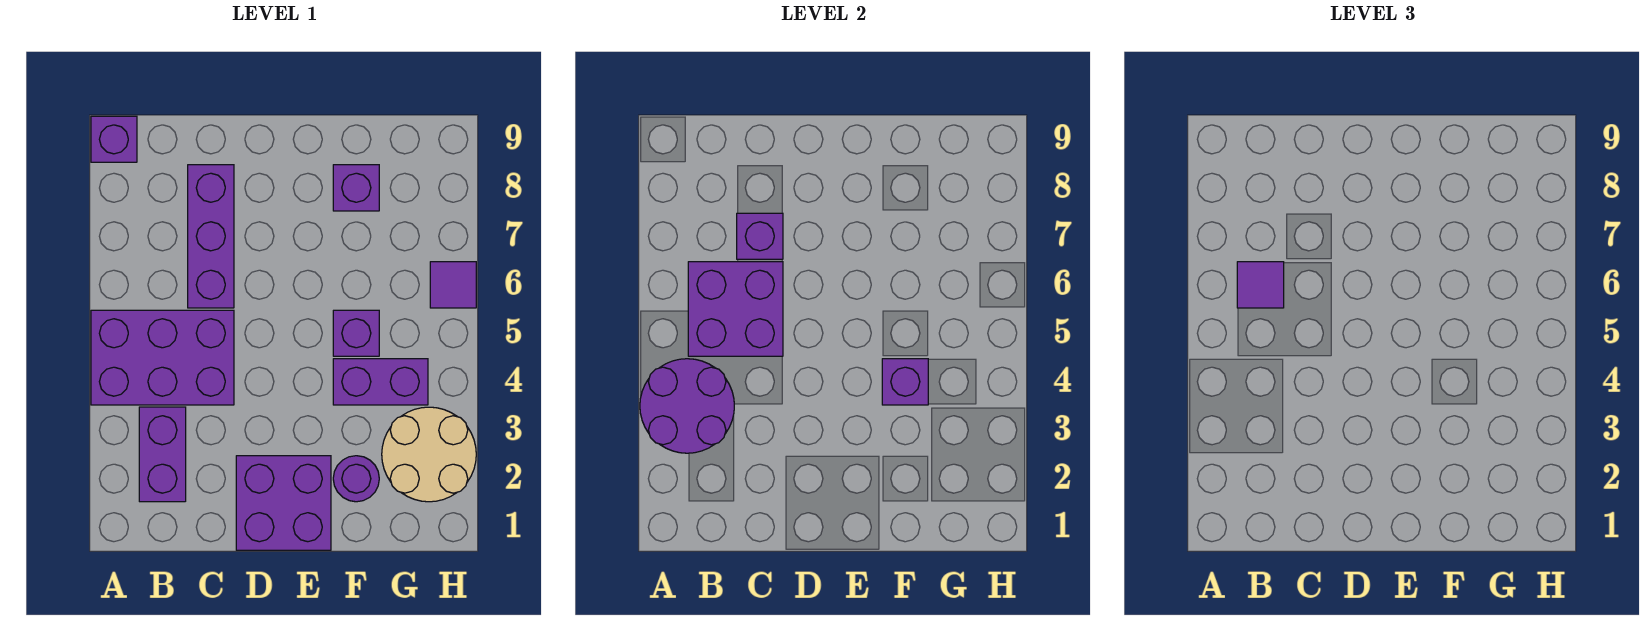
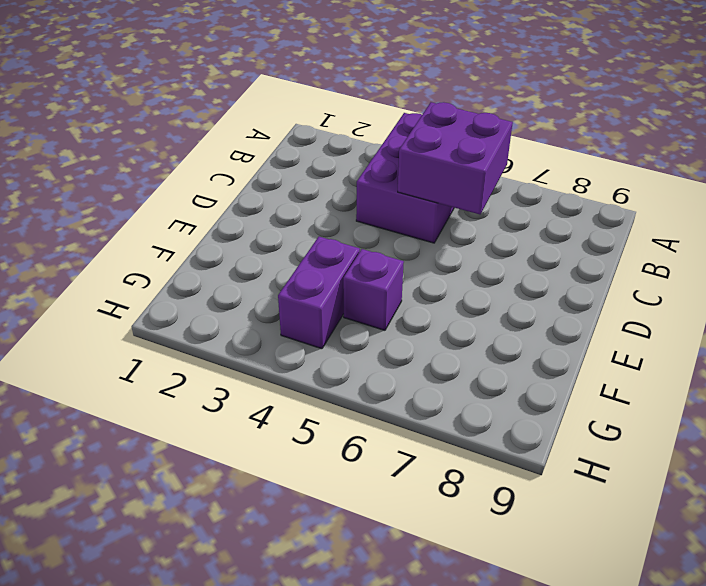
none -> purple brick A9 level 1
none -> purple brick B2:B3 level 1
none -> purple brick C6:C8 level 1

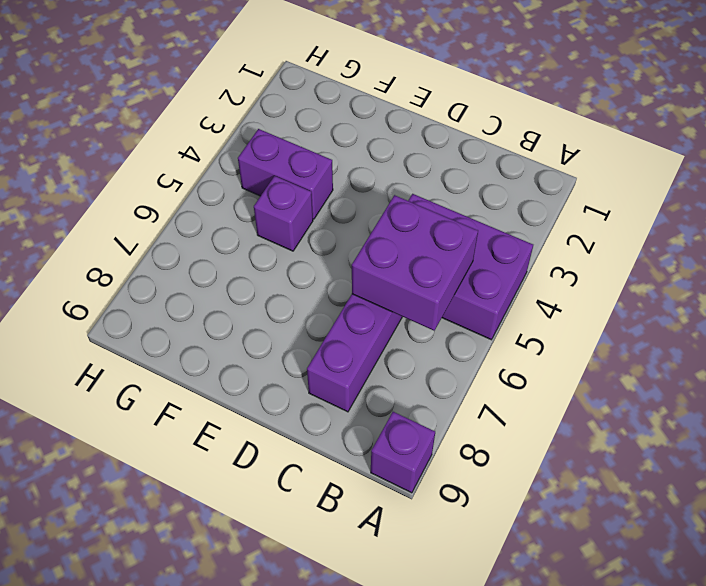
none -> purple brick B2:B3 level 1
none -> purple brick D1:E2 level 1
none -> purple round brick F2 level 1

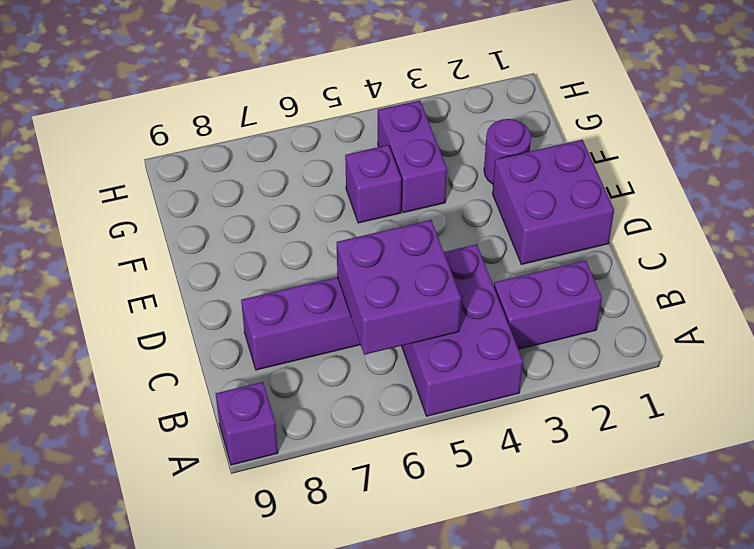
none -> purple brick F8 level 1
none -> tan round brick G2:H3 level 1
none -> purple tile H6 level 1

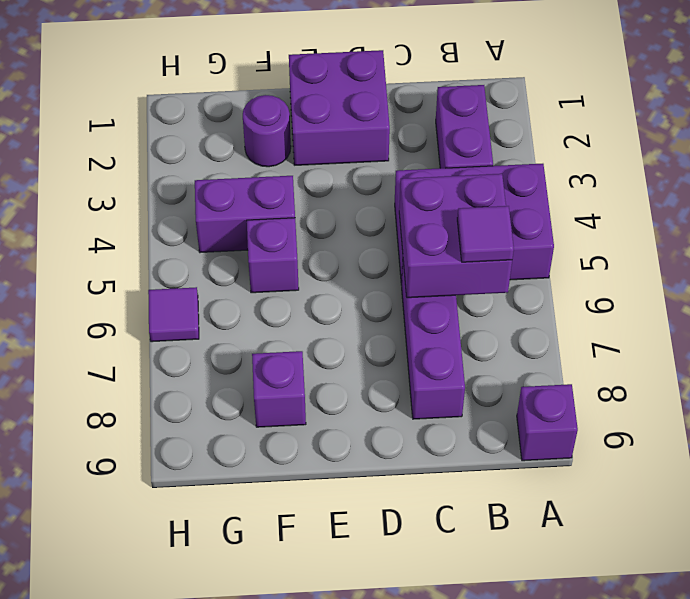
none -> tan round brick G2:H3 level 1
none -> purple round brick A3:B4 level 2
none -> purple brick C7 level 2

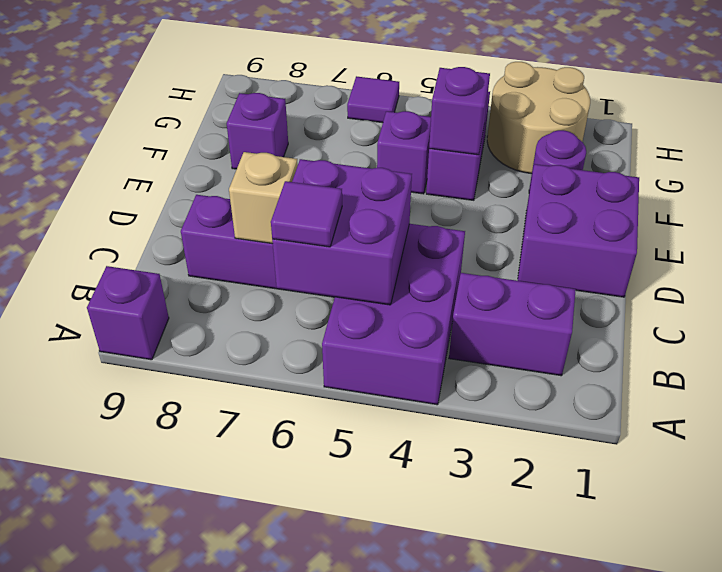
tan brick C7 level 2 -> purple brick C7 level 2
none -> purple round brick A3:B4 level 2

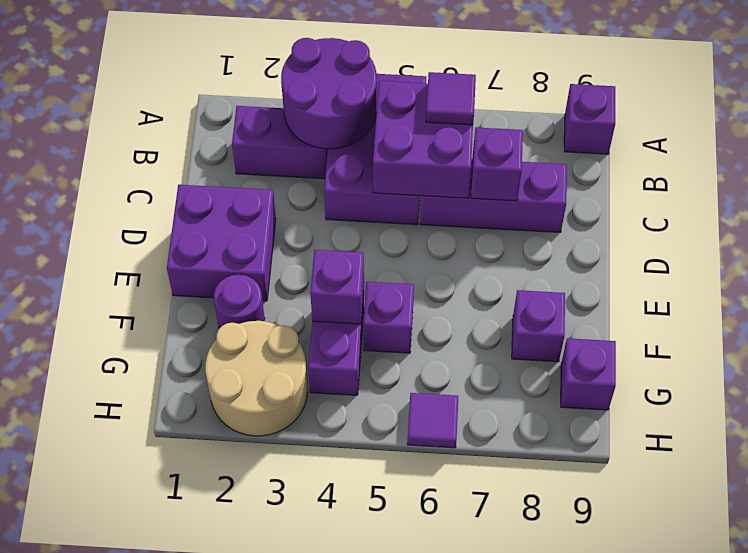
purple brick G9 level 1 -> none

